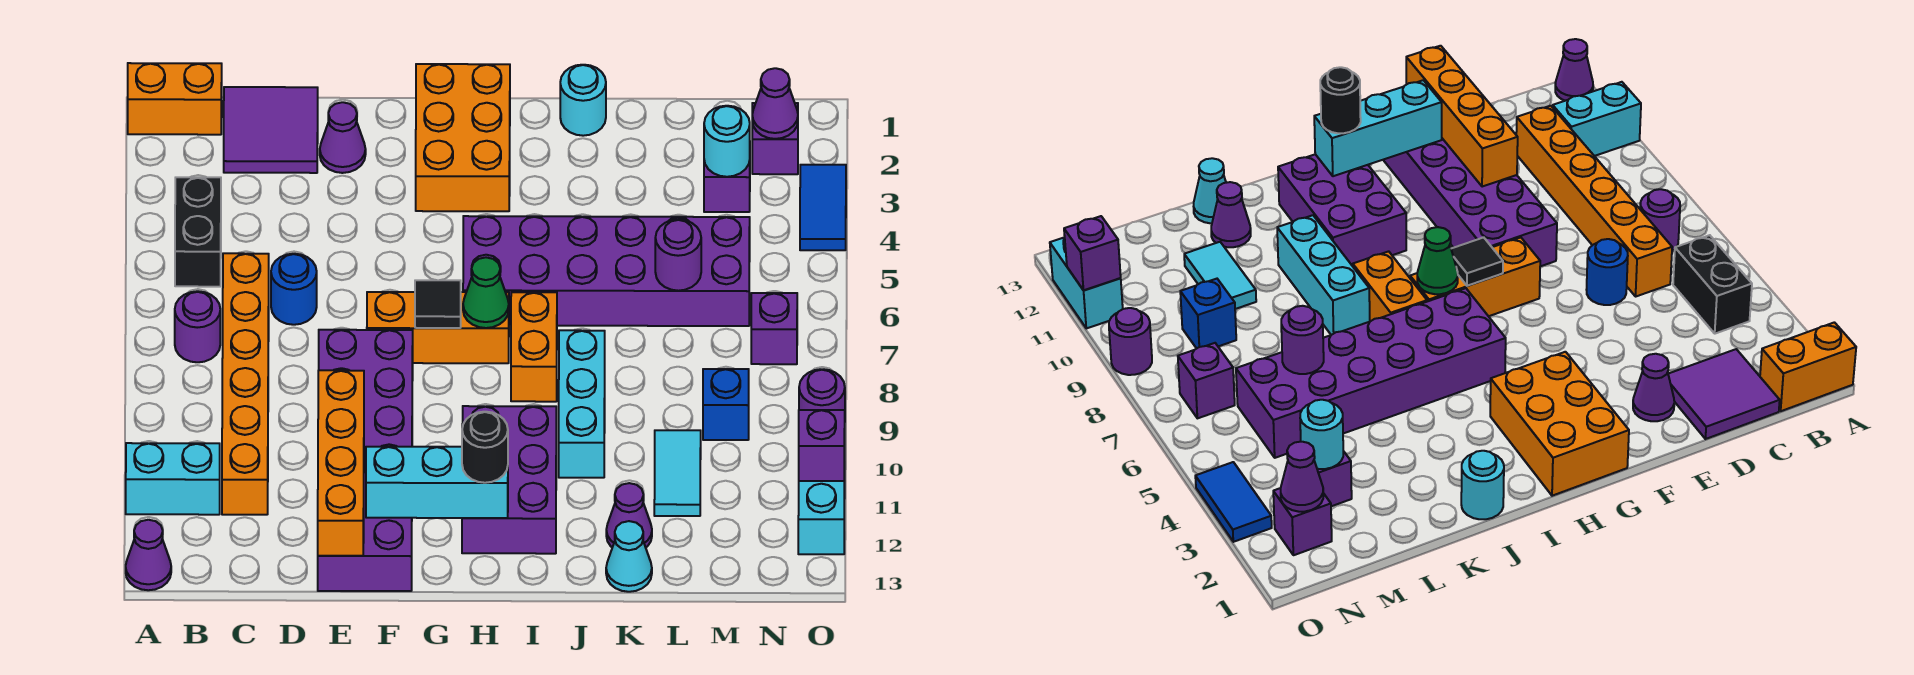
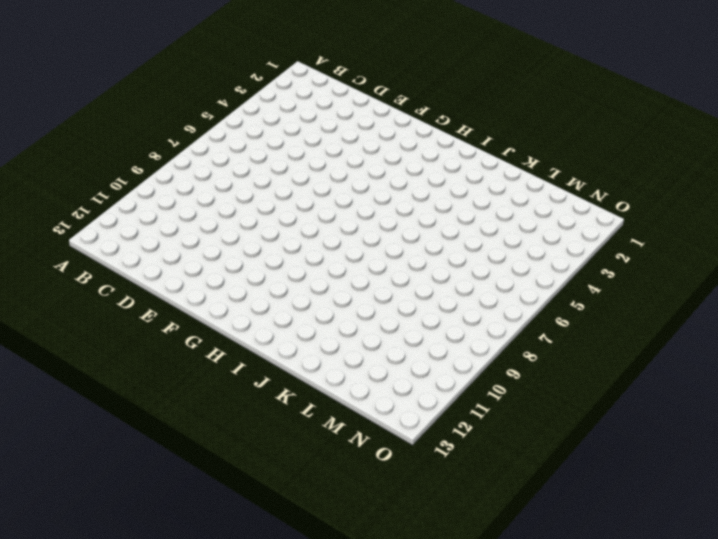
none -> orange brick A1:B1 level 1
none -> cyan brick A11:B11 level 1
none -> purple cone A13 level 1
none -> black brick B4:B5 level 1

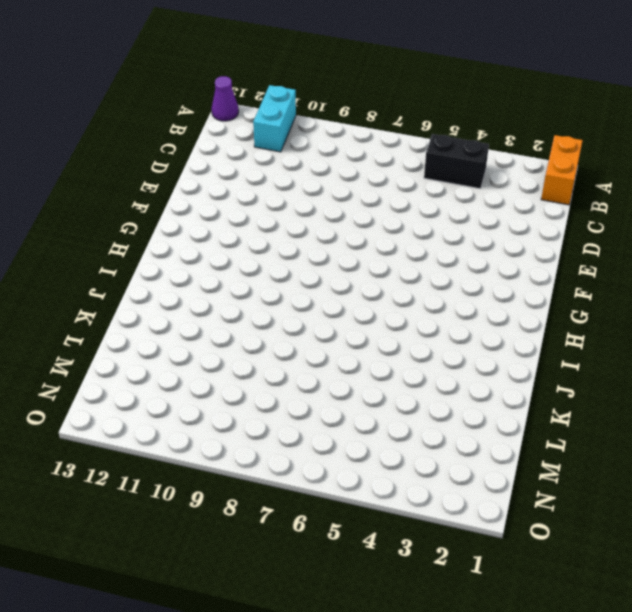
none -> purple round brick B7 level 1
none -> purple tile C1:D2 level 1
none -> orange brick C6:C11 level 1
none -> blue round brick D6 level 1

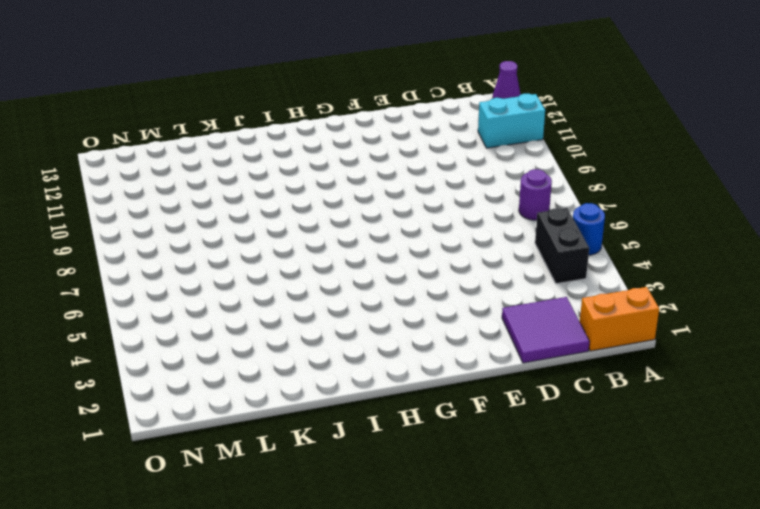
blue round brick A5 level 1 -> blue round brick D6 level 1
none -> orange brick C6:C11 level 1
none -> purple cone E2 level 1
none -> purple brick E8:F13 level 1
none -> orange brick F7:H7 level 1

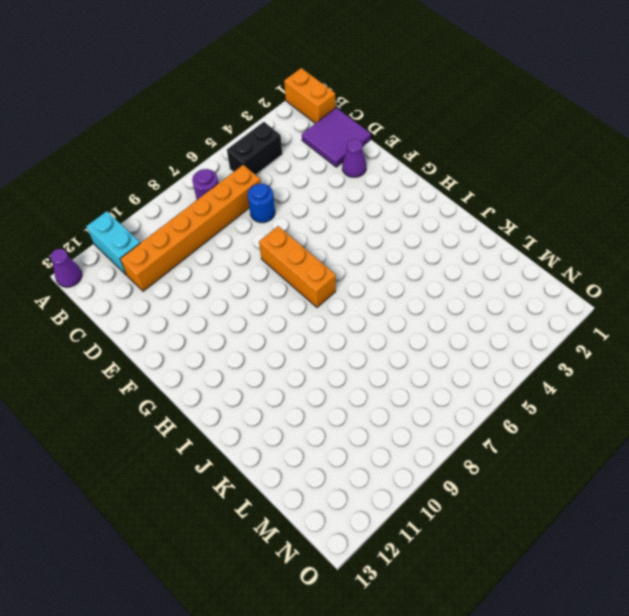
none -> purple brick E8:F13 level 1
none -> orange brick G1:H3 level 1
none -> purple brick H5:M6 level 1
none -> purple brick H10:I12 level 1

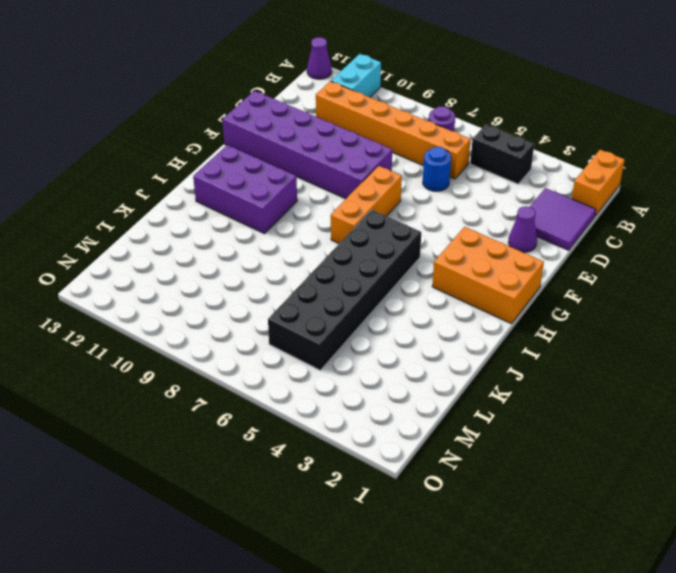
black brick H5:M6 level 1 -> purple brick H5:M6 level 1
none -> orange brick I7:I8 level 1
none -> cyan round brick J1 level 1
none -> cyan brick J8:J10 level 1
none -> purple cone K12 level 1

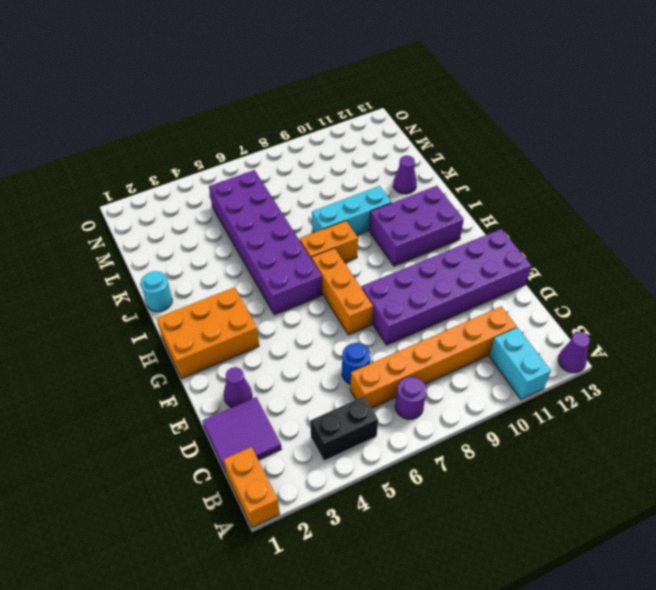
none -> cyan cone K13 level 1
none -> cyan tile L10:L11 level 1
none -> purple brick M3 level 1
none -> blue brick M9 level 1

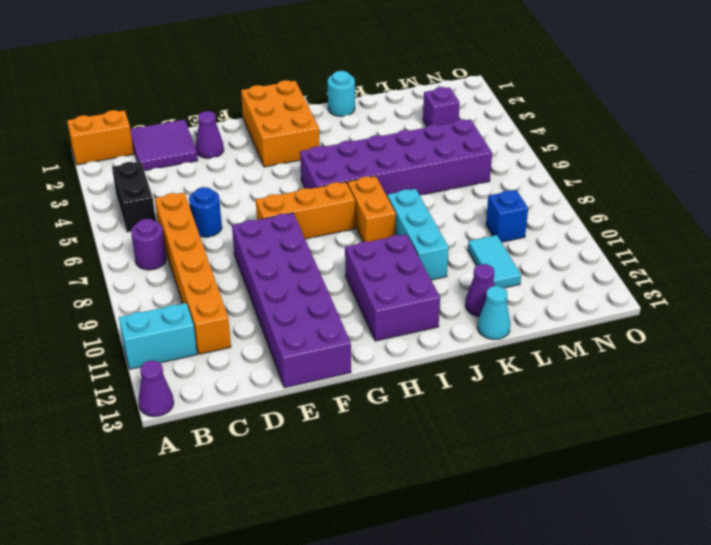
none -> purple brick N2 level 1
none -> purple brick N7 level 1
none -> blue tile O3:O4 level 1
none -> purple round brick O9 level 1

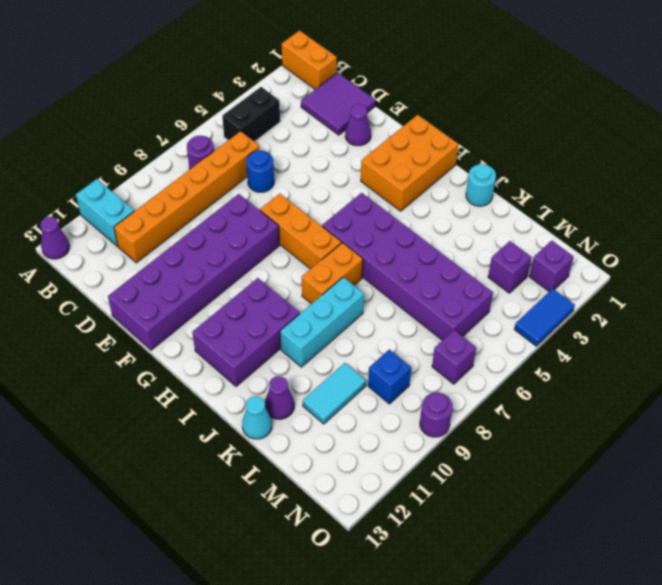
none -> cyan brick O11:O12 level 1
none -> orange brick E10:E13 level 2
none -> cyan brick F12:H12 level 2
none -> black tile G7 level 2

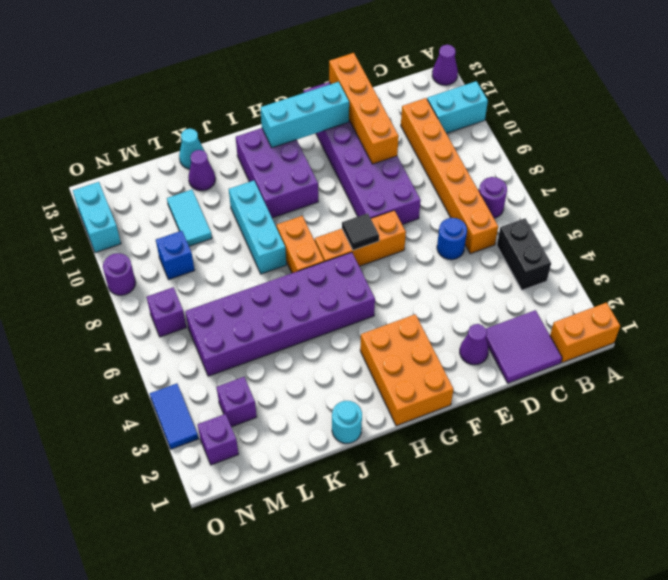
none -> green cone H7 level 2
none -> purple round brick L6 level 2
none -> cyan round brick M3 level 2
none -> purple cone N2 level 2

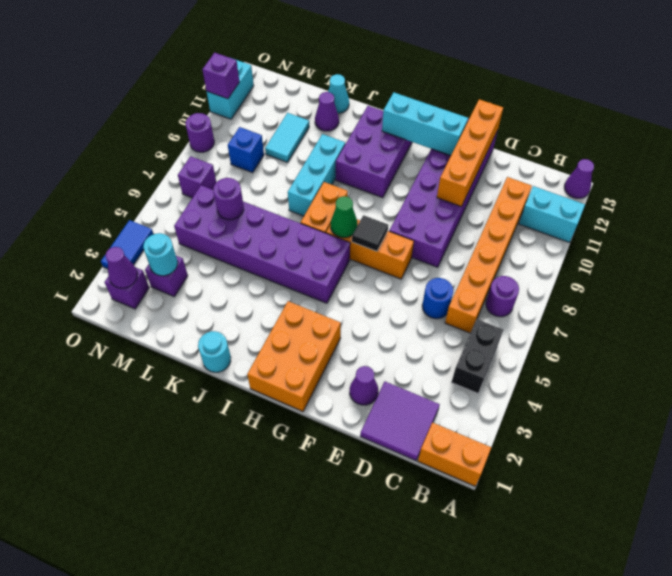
none -> black round brick H12 level 3

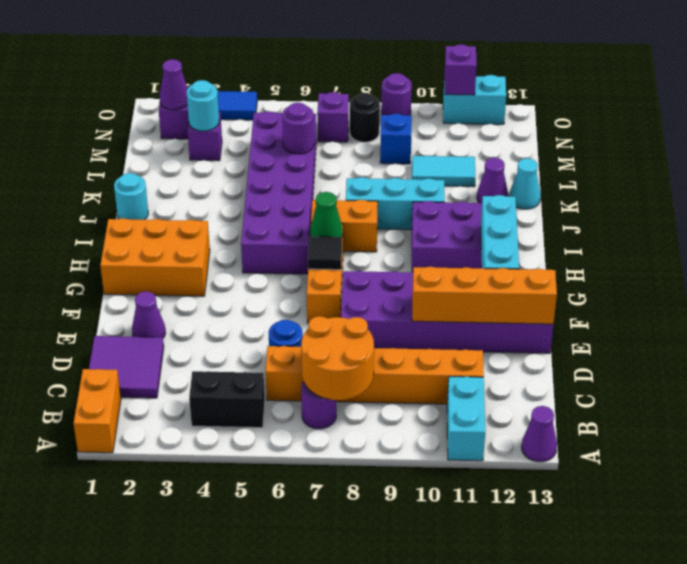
orange round brick B7:C8 level 2 -> none
black round brick N8 level 1 -> black round brick H12 level 3

